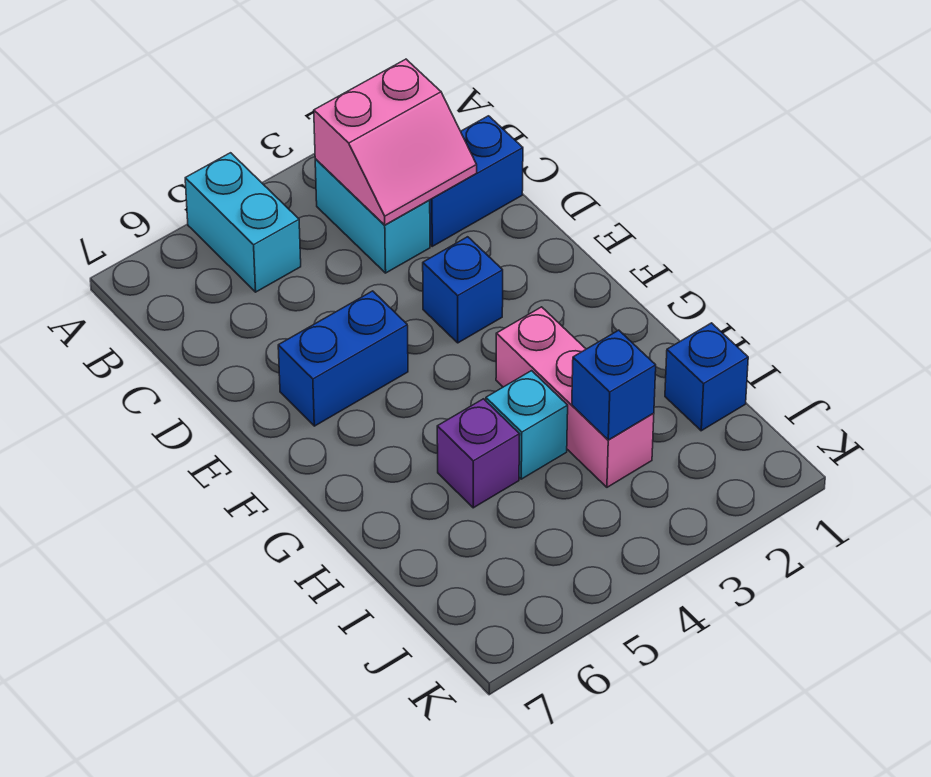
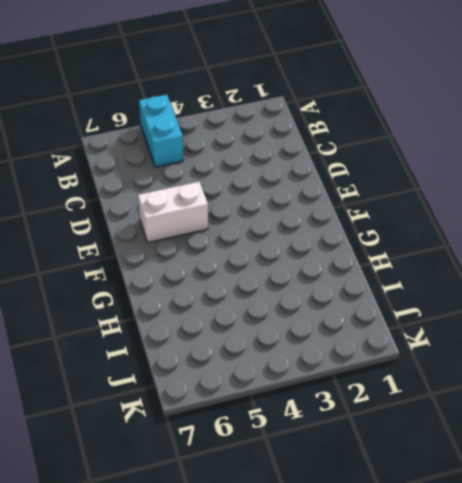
white brick E5:E6 level 1 -> blue brick E5:E6 level 1
none -> cyan brick B3:C3 level 1
none -> blue brick C1:C2 level 1

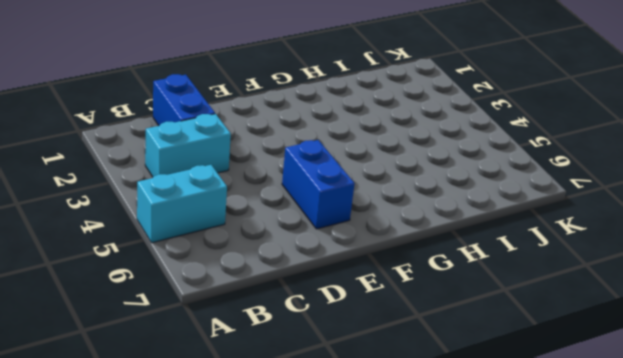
none -> blue brick E3 level 1
none -> pink brick G3:I3 level 1

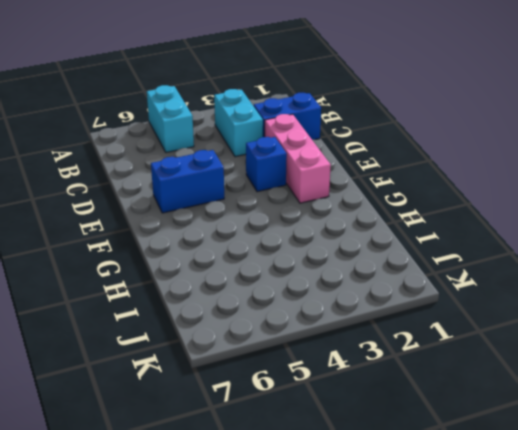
pink brick D2:F2 level 1 -> pink brick G3:I3 level 1
none -> cyan brick H4 level 1
none -> purple brick H5 level 1

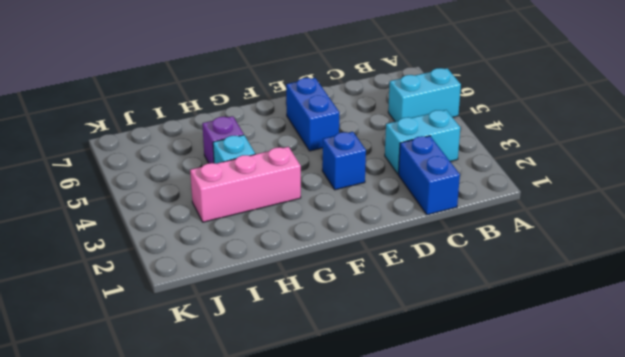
none -> blue brick I1 level 1
none -> pink slope B2:C3 level 2 top B

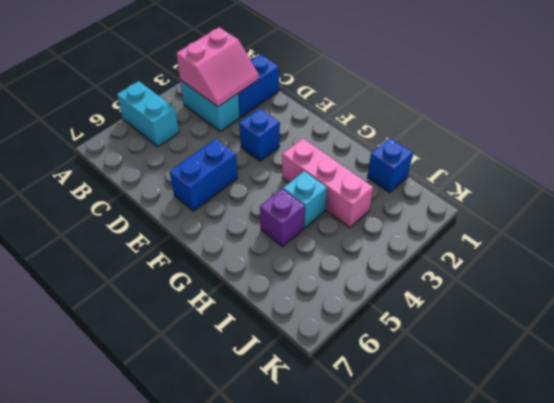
none -> blue brick I3 level 2

